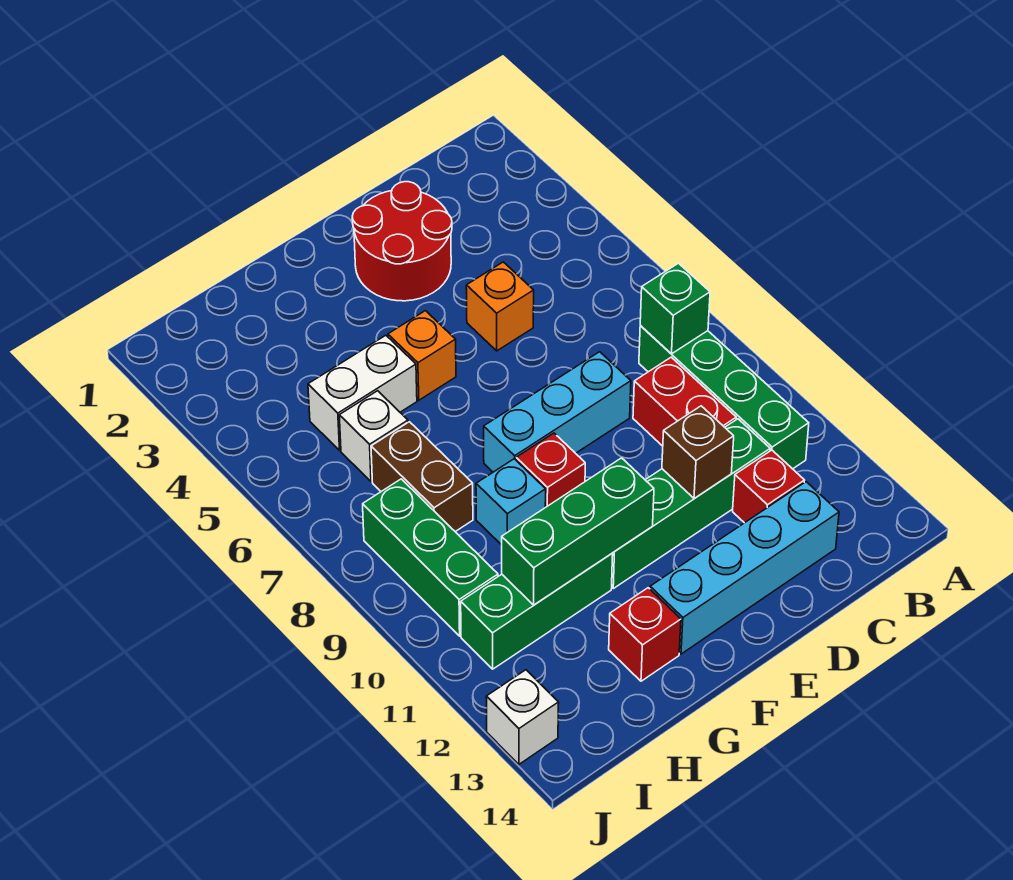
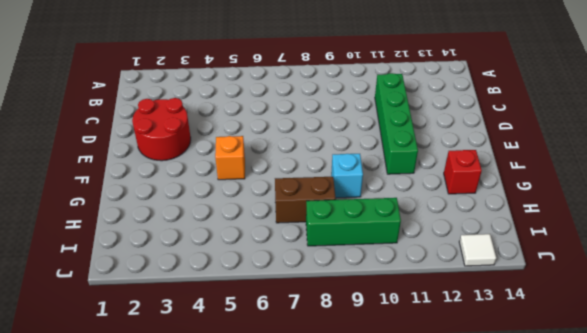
white tile J13 level 1 -> white brick J13 level 1
none -> green brick B8:B11 level 1
none -> red brick C9:C10 level 1
none -> red brick C12 level 1

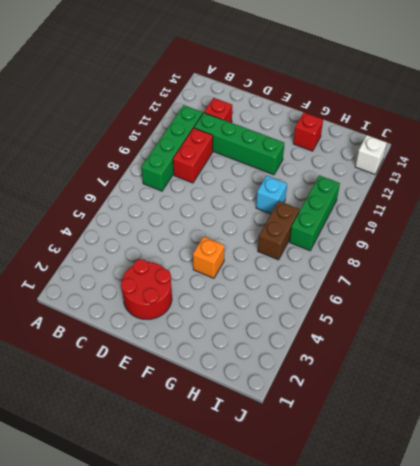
none -> cyan brick C13:F13 level 1
none -> orange brick D5 level 1
none -> cyan brick D8:F8 level 1

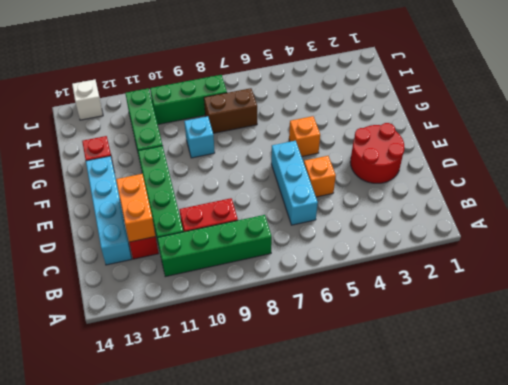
cyan brick C6:E6 level 1 -> cyan brick D8:F8 level 1
orange brick C12:D12 level 2 -> none
none -> red brick F9 level 1
none -> white brick G5:H5 level 1
none -> white brick H6 level 1

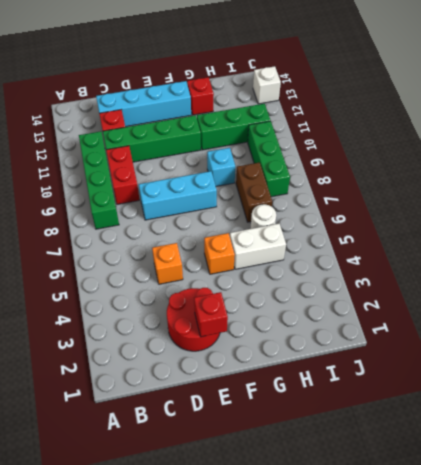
red brick E2 level 2 -> red brick F9 level 1
white round brick H6 level 1 -> white brick H6 level 1
none -> green brick B8 level 2
none -> brown brick D11 level 2
none -> green brick F11:H11 level 2

